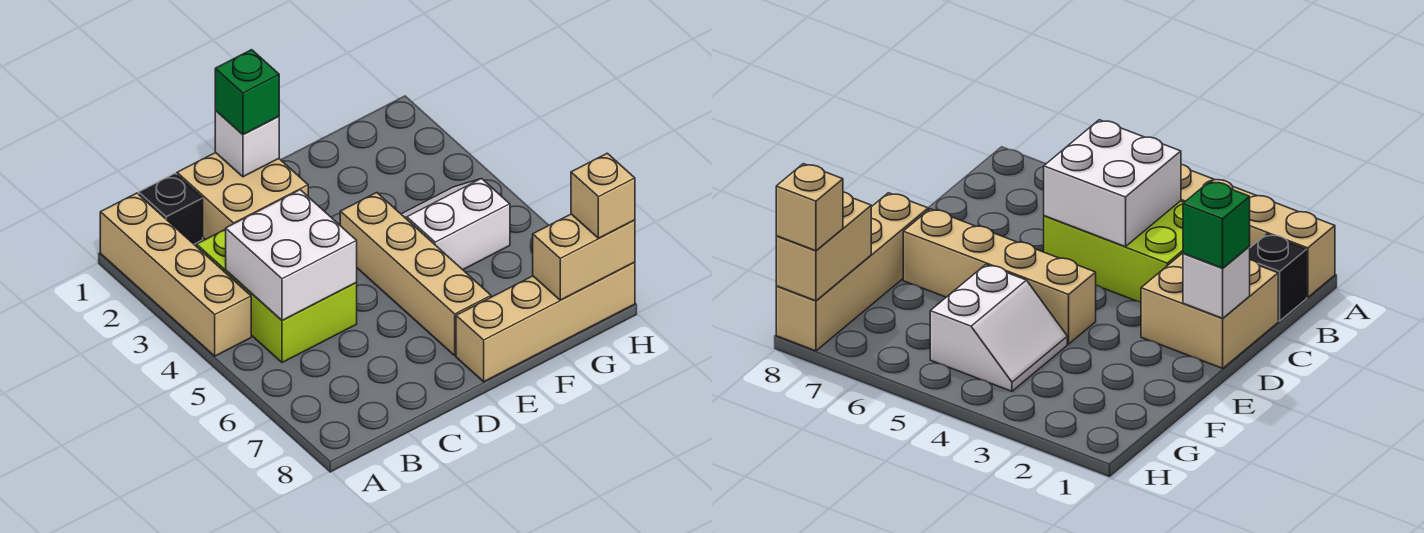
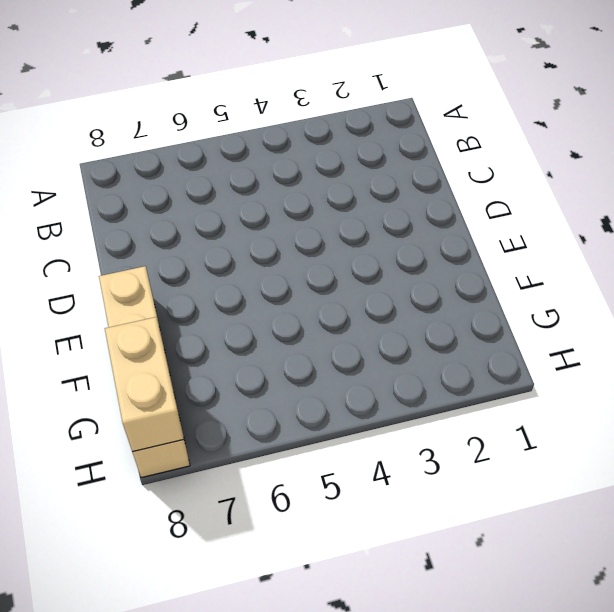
none -> tan brick A1:A4 level 1
none -> black brick B1 level 1
none -> lime brick B3:C5 level 1

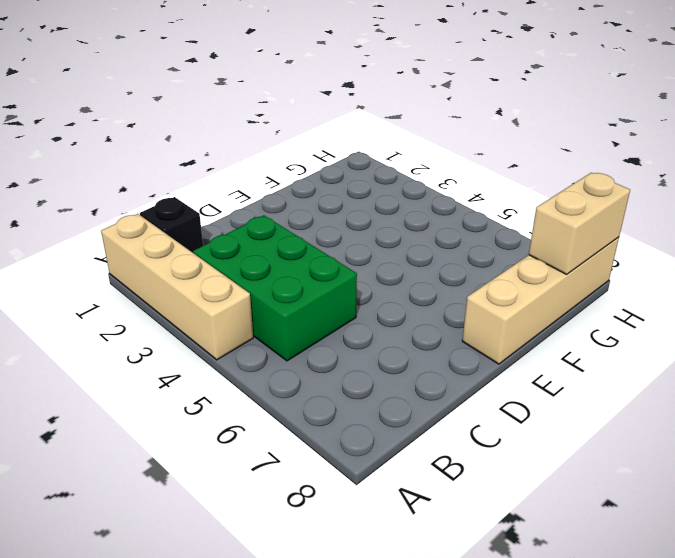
green brick B3:C5 level 1 -> lime brick B3:C5 level 1
none -> tan brick C1:D2 level 1
none -> tan brick E4:E7 level 1
none -> white slope F4:G5 level 1 top 5

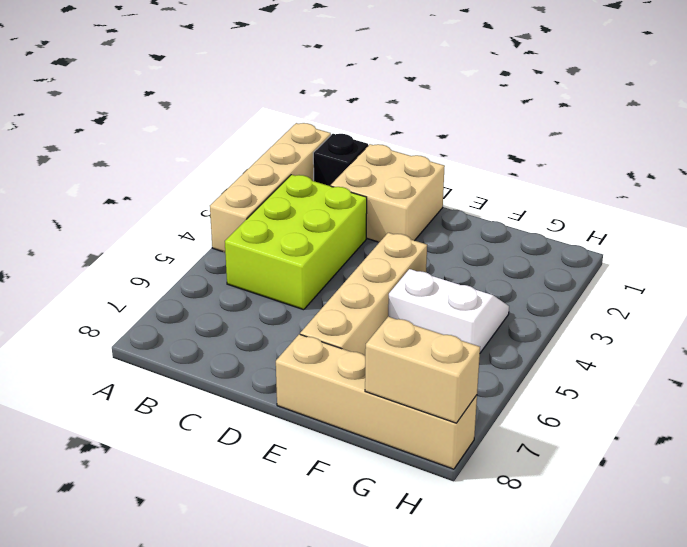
none -> white brick B4:C5 level 2
none -> white brick D1 level 2
none -> green brick D1 level 3

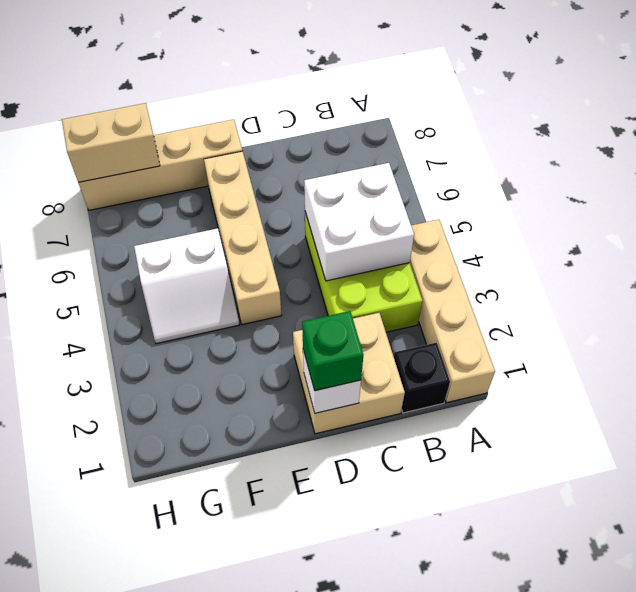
none -> tan brick H8 level 3

